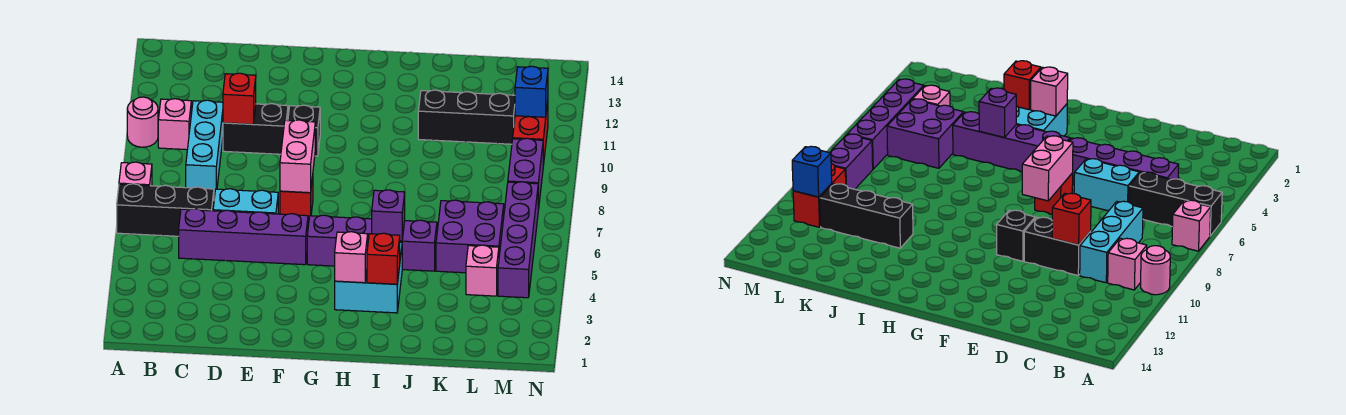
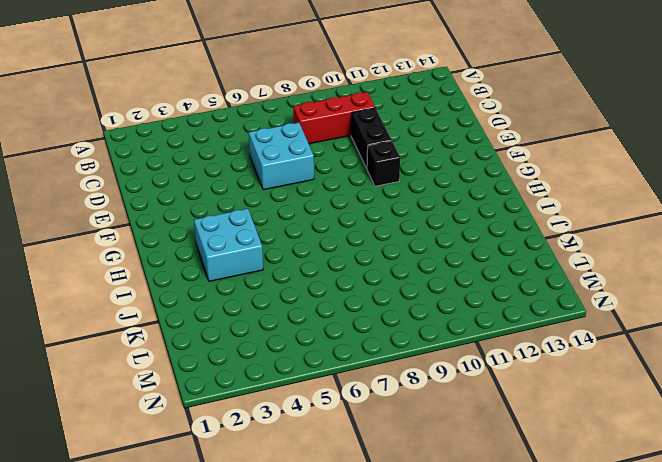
red brick C8:C10 level 1 -> cyan brick C8:C10 level 1
cyan brick D6:E7 level 1 -> cyan brick D6:E6 level 1
none -> black brick A6:C6 level 1
none -> pink brick A7 level 1
none -> pink round brick A10 level 1

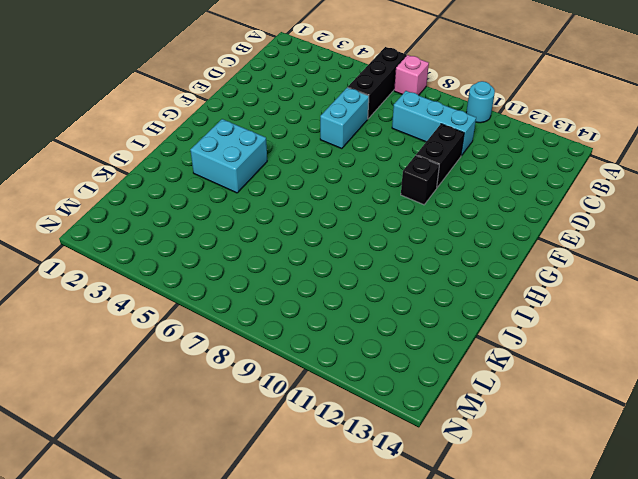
cyan round brick A10 level 1 -> pink round brick A10 level 1
none -> pink brick B10 level 1
none -> purple brick C5:F5 level 1
none -> red brick F7 level 1

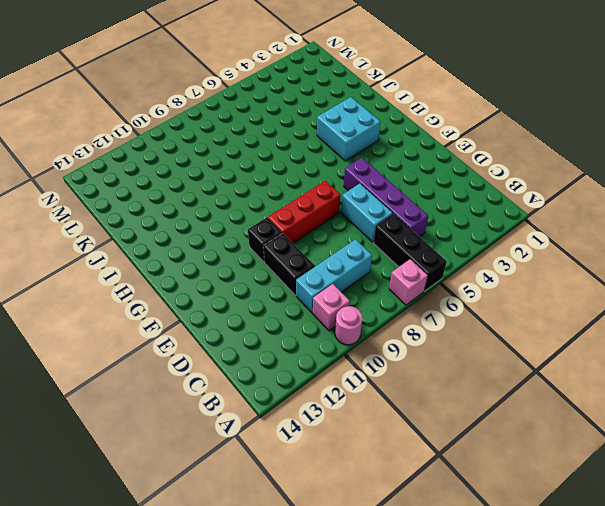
red brick F7:F9 level 1 -> red brick F7 level 1
none -> purple brick G5:J5 level 1
none -> black brick J11:L11 level 1
none -> purple brick K5:L6 level 1

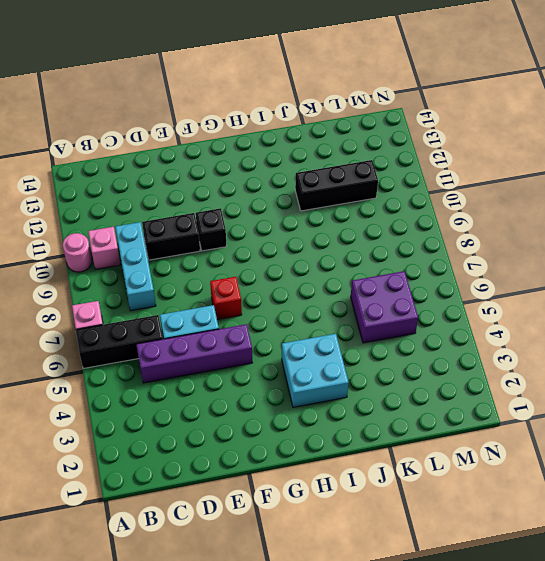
none -> purple brick G5:J5 level 1
none -> pink brick L4 level 1
none -> purple brick M4:M7 level 1

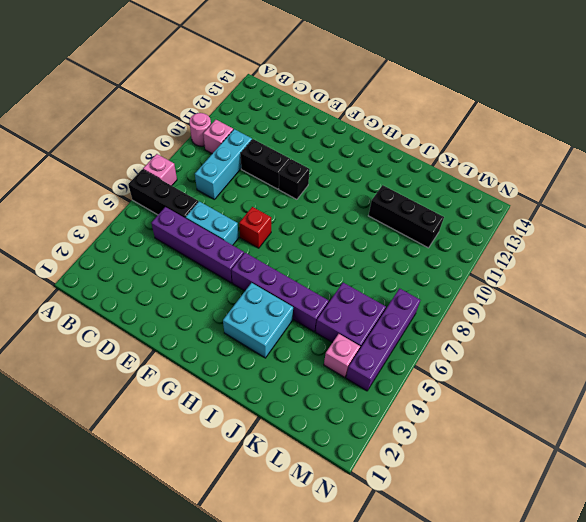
none -> purple brick M8:M9 level 1
none -> red brick M10:M11 level 1
none -> red brick D10 level 2

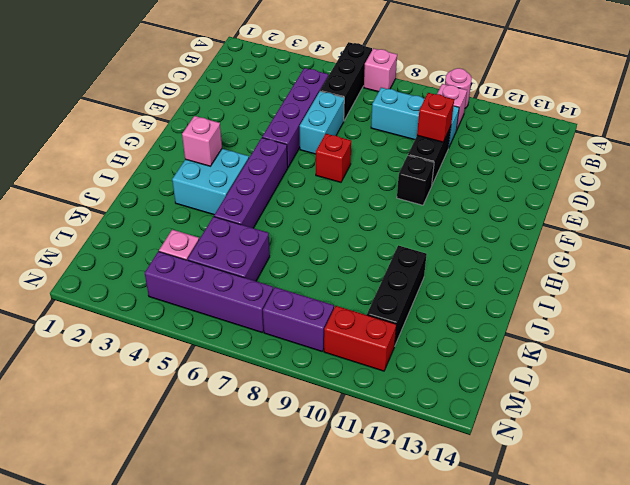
none -> pink brick F7:F8 level 2
none -> red brick I3 level 2
none -> purple brick I5 level 2

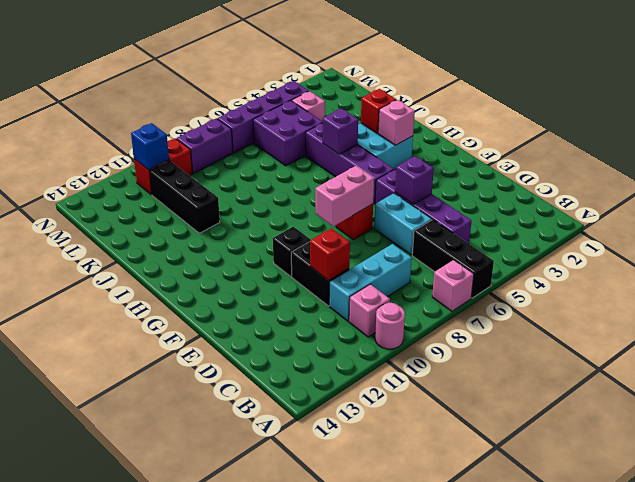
purple brick E5 level 2 -> none

